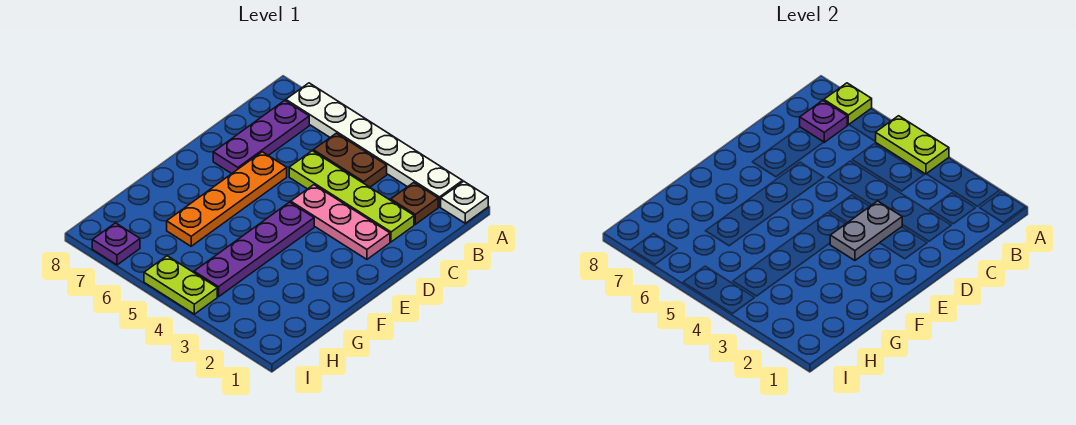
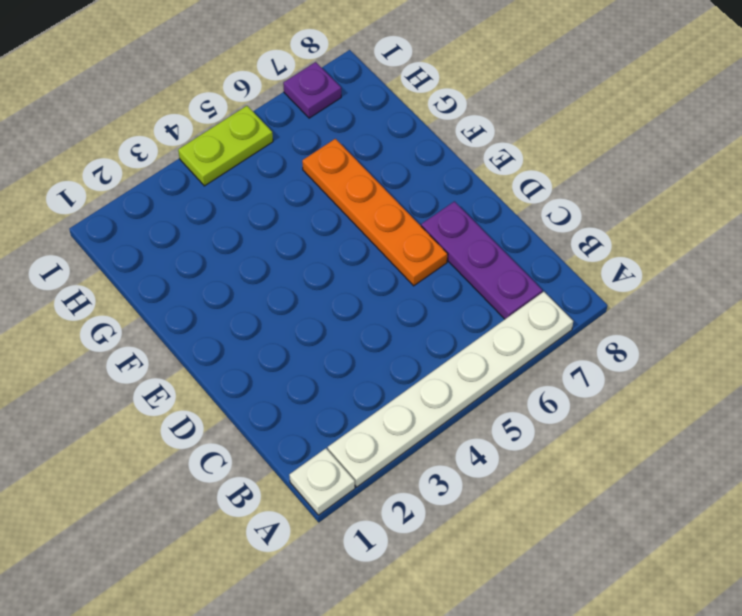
none -> brown plate B2 level 1
none -> brown plate B4:B5 level 1
none -> lime plate C2:C5 level 1

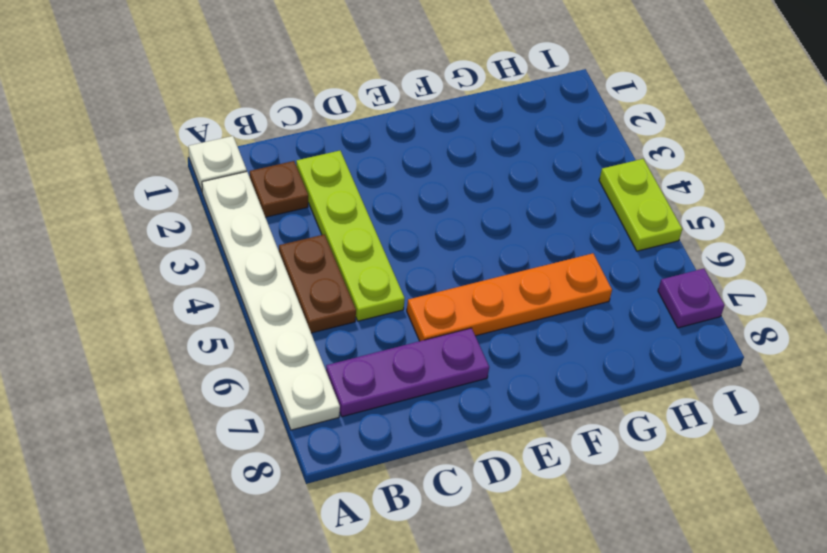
none -> pink plate D2:D4 level 1
none -> purple plate E4:H4 level 1
none -> lime plate A4:A5 level 2

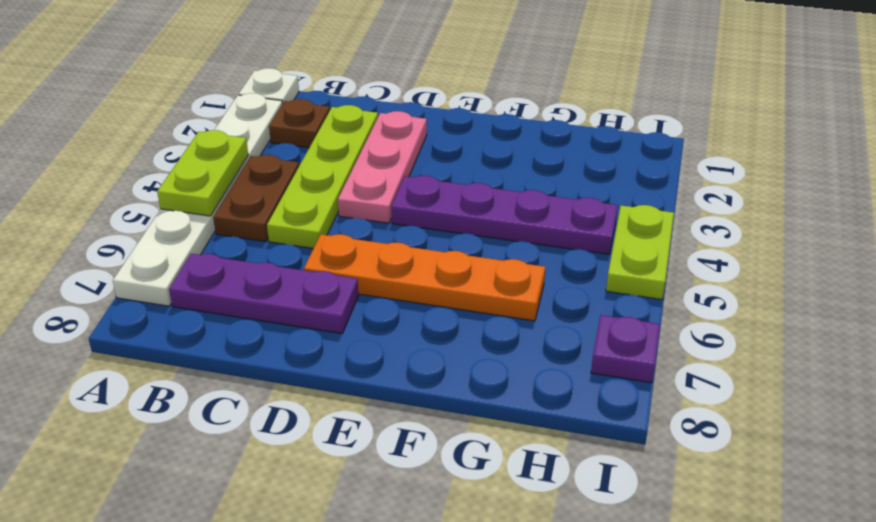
none -> lime plate A7 level 2
none -> purple plate B7 level 2
none -> grey plate D3:E3 level 2

